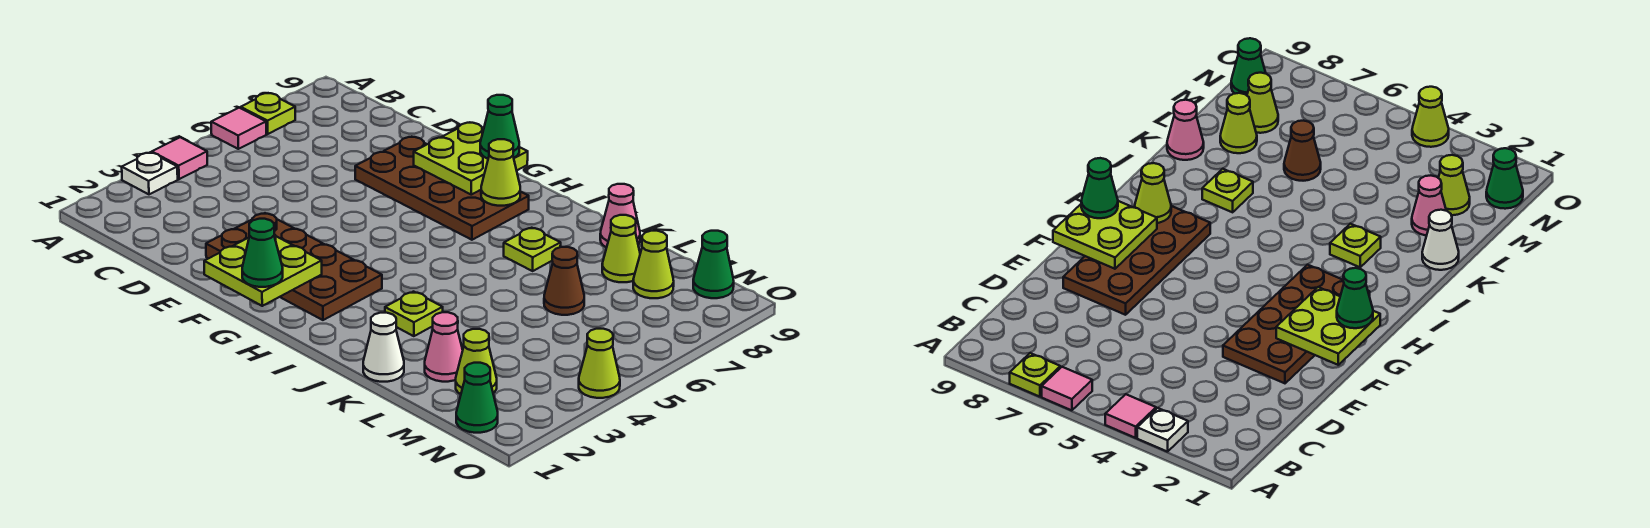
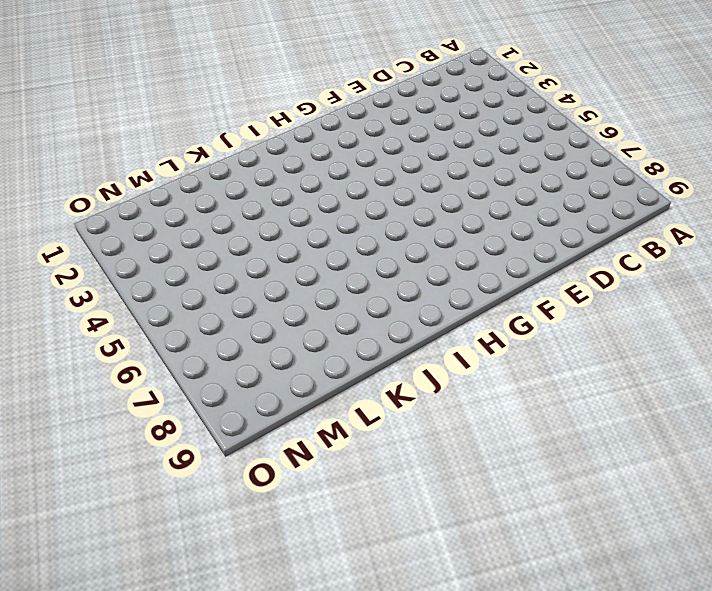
none -> white plate A3 level 1
none -> pink tile A4 level 1
none -> pink tile A6 level 1

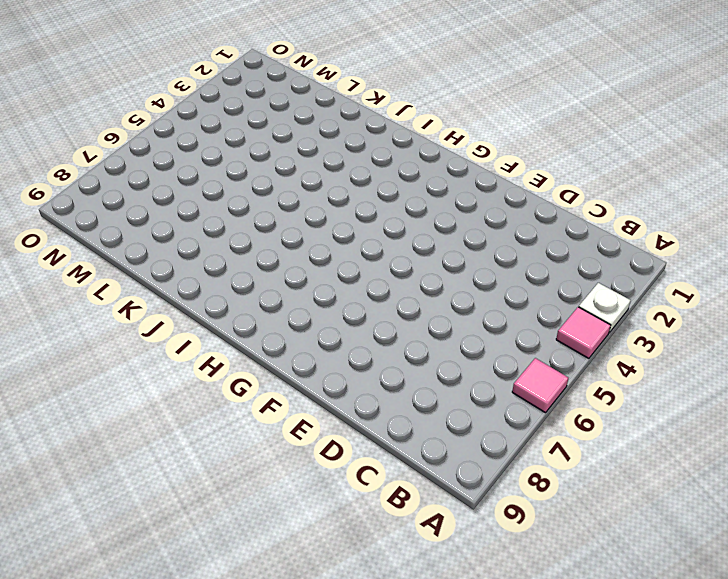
none -> lime plate A7 level 1
none -> brown plate E2:H3 level 1
none -> brown plate E7:H8 level 1

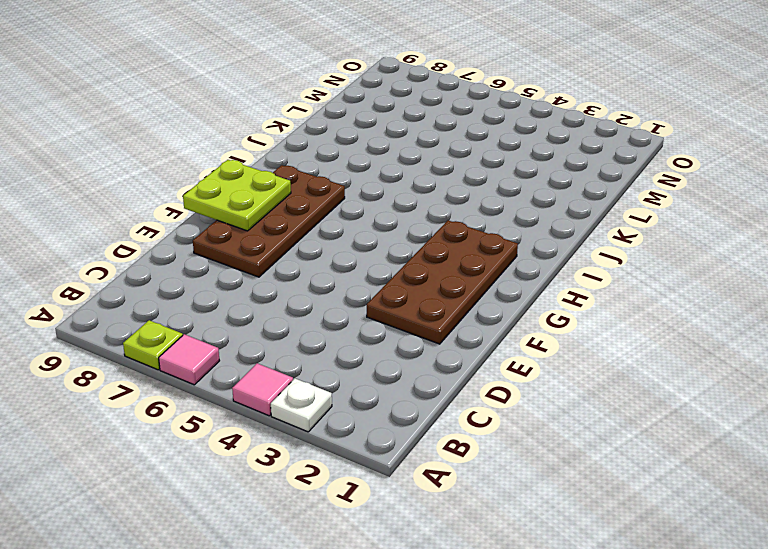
none -> lime plate J3 level 1
none -> lime plate J7 level 1
none -> white cone K1 level 1

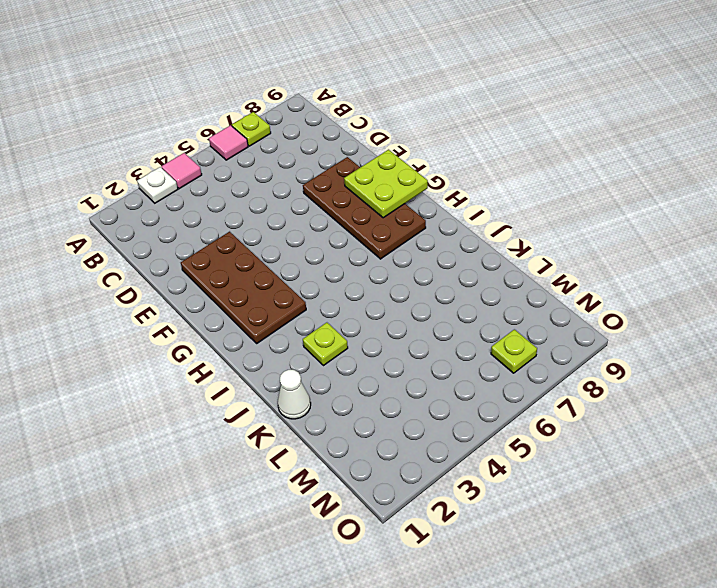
lime plate N7 level 1 -> lime plate J7 level 1
none -> pink cone K9 level 1
none -> pink cone L2 level 1
none -> brown cone L6 level 1

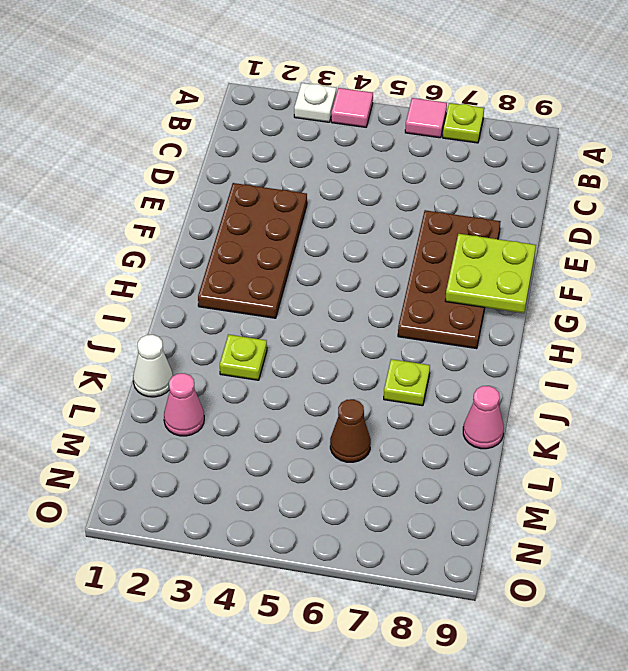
none -> lime cone L8 level 1
none -> lime cone M2 level 1
none -> lime cone M8 level 1

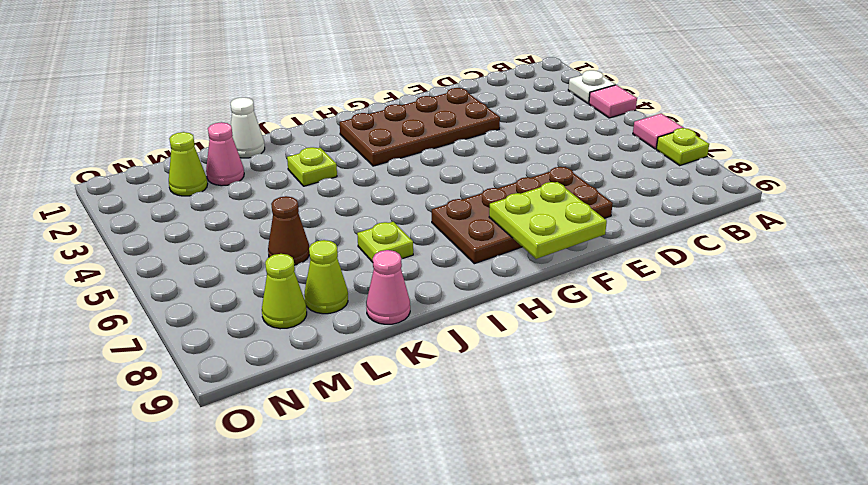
none -> green cone N1 level 1
none -> green cone N9 level 1
none -> lime cone O4 level 1

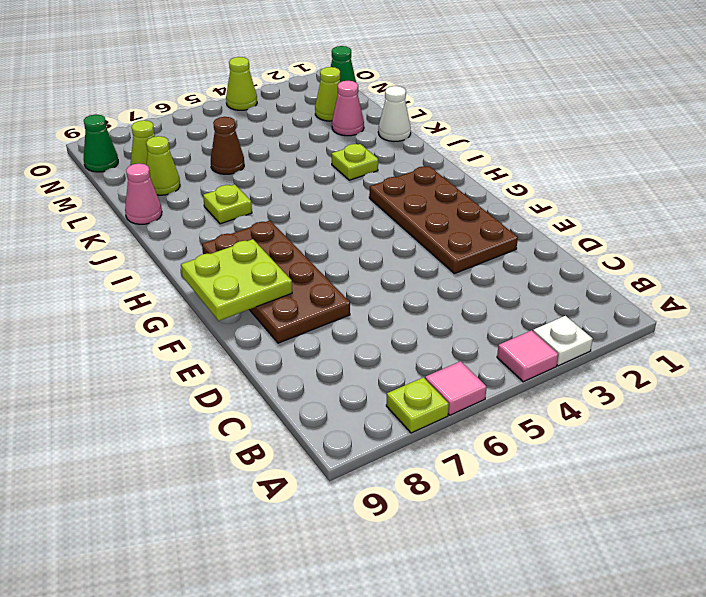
none -> lime plate F1:G2 level 2
none -> lime cone H8 level 2
none -> green cone G1 level 3

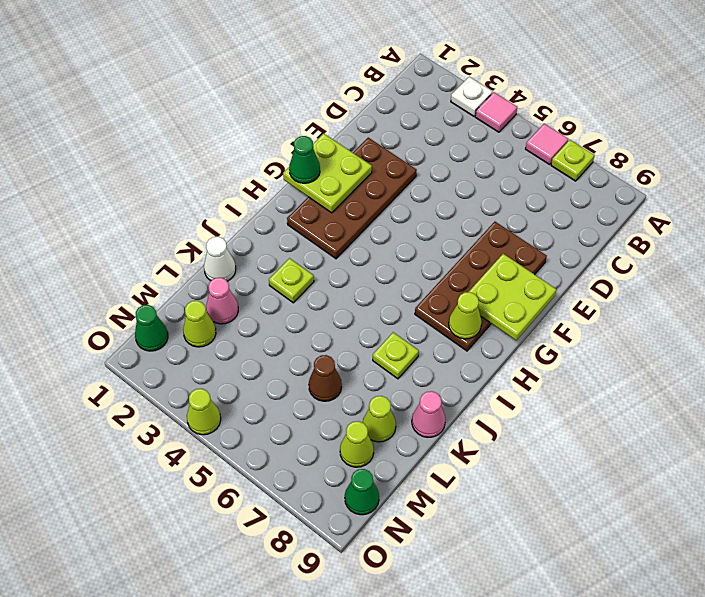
none -> green cone G9 level 3

